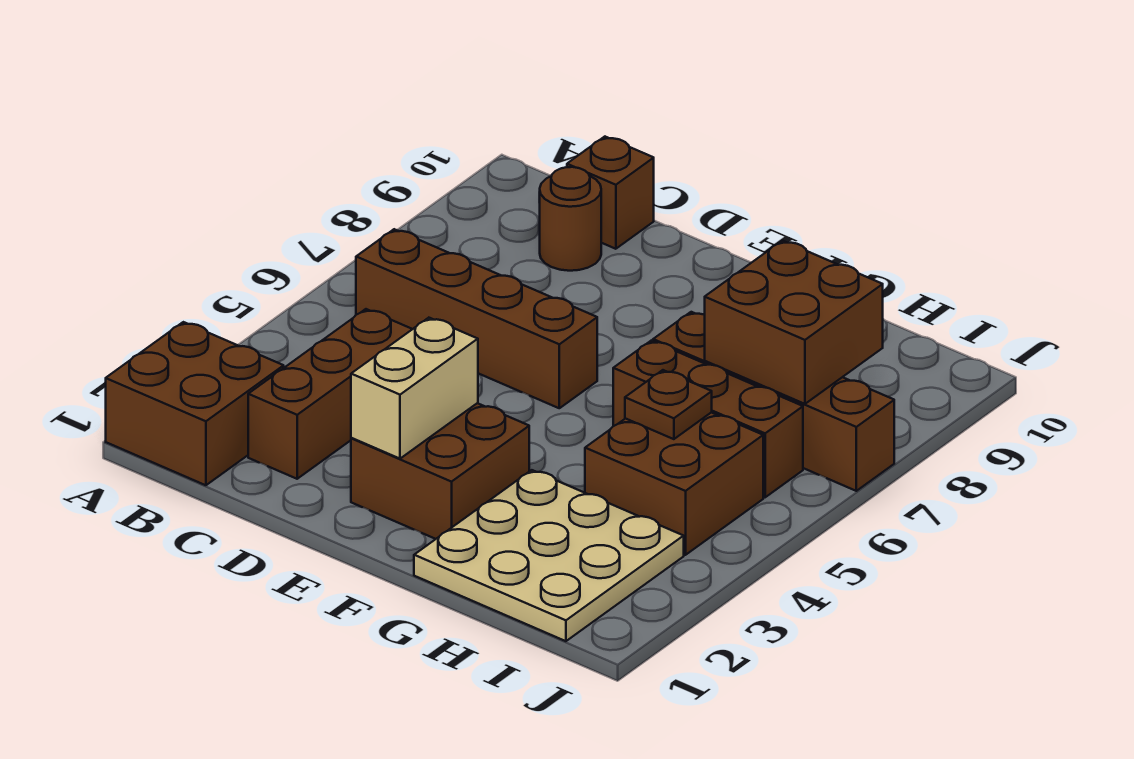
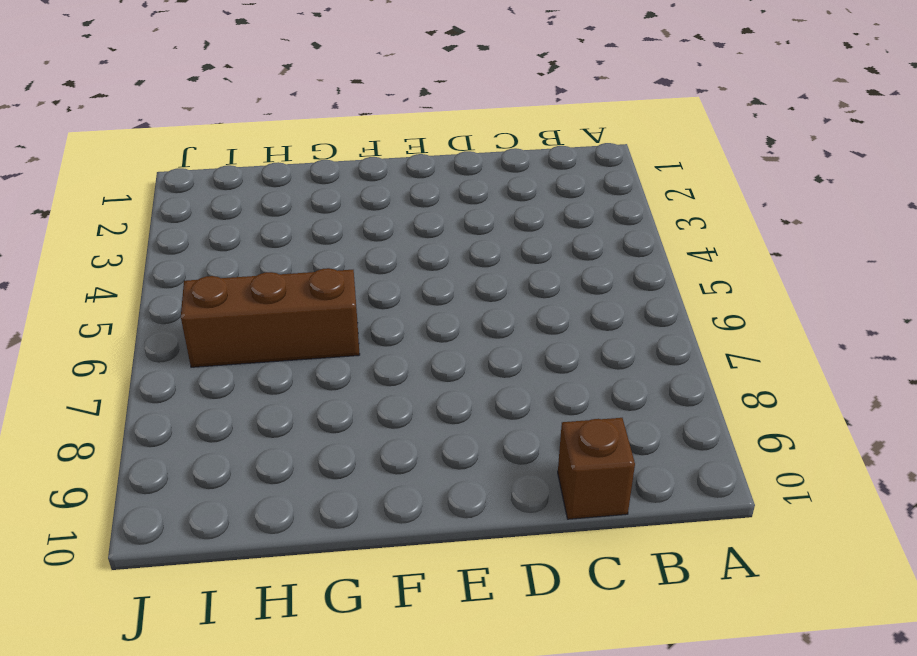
none -> brown brick A1:B2 level 1
none -> brown brick B6:E6 level 1
none -> brown brick C2:C4 level 1

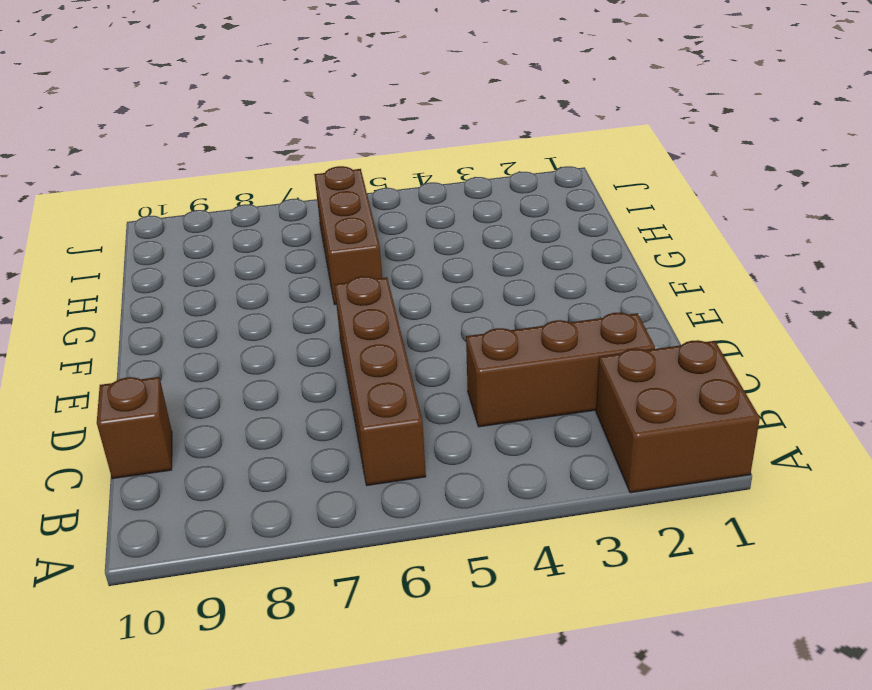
none -> brown round brick C9 level 1
none -> brown brick E2:F3 level 1
none -> tan plate G1:I3 level 1

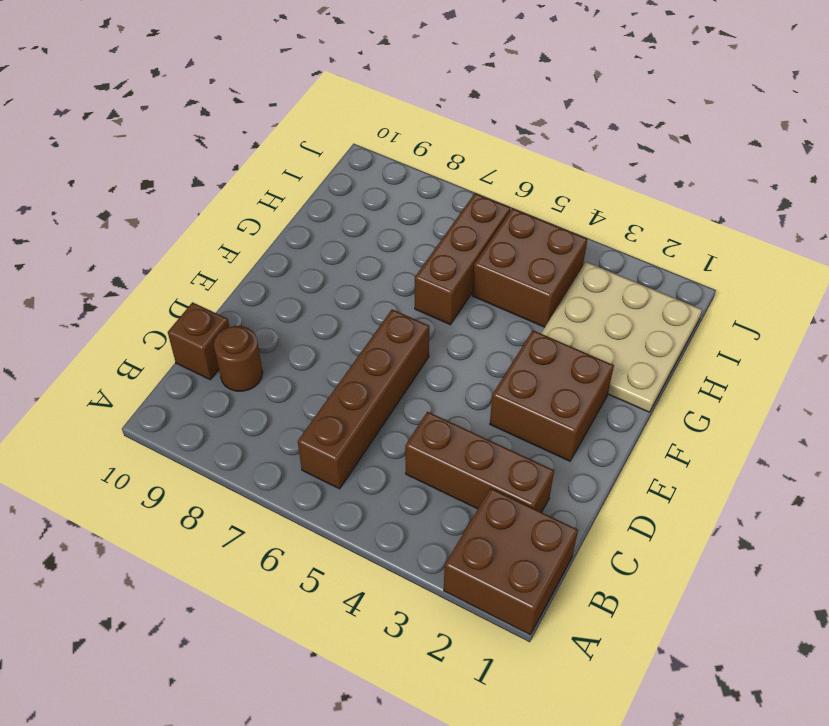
none -> brown brick G7:J7 level 1
none -> tan brick E2:E3 level 2
none -> brown plate H5 level 2

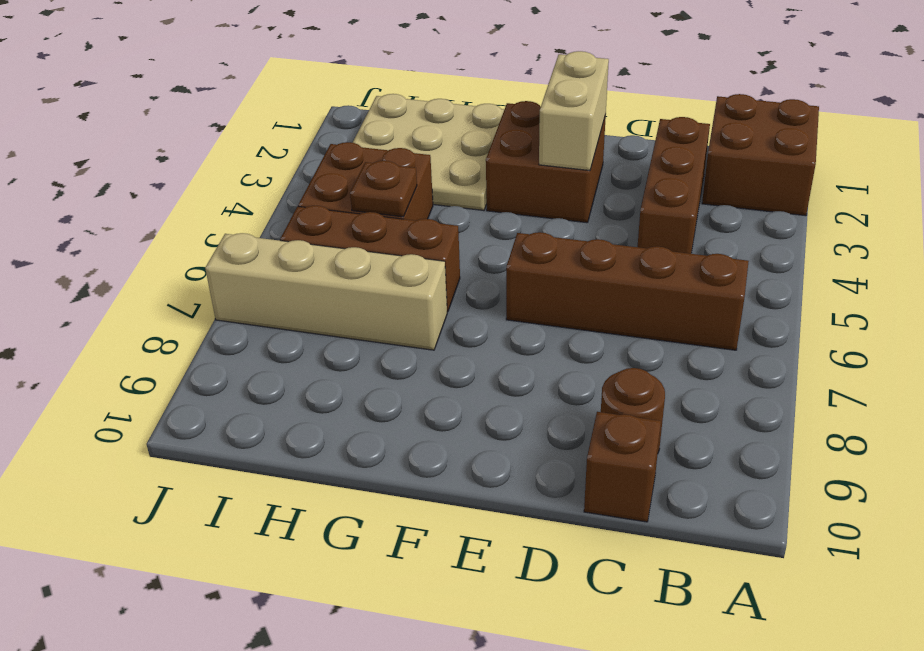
tan brick G7:J7 level 1 -> brown brick G7:J7 level 1
none -> brown brick H7:I8 level 2

